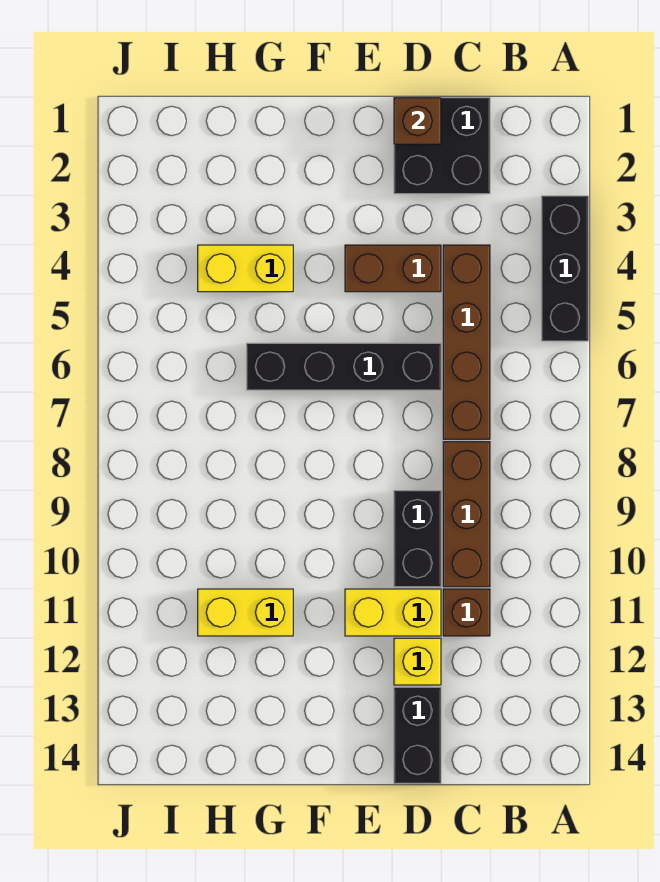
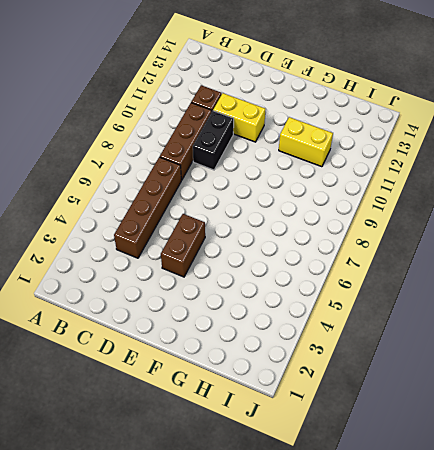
brown brick E4:E5 level 1 -> brown brick D4:E4 level 1
none -> black brick A3:A5 level 1
none -> black brick C1:D2 level 1
none -> black brick D6:G6 level 1

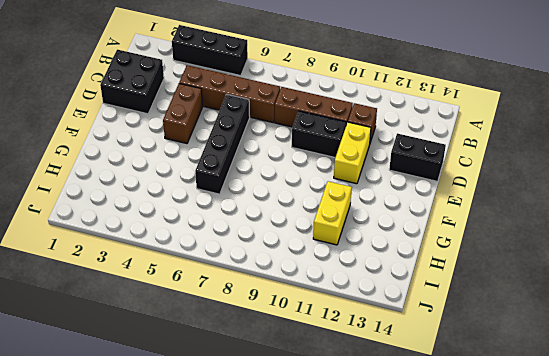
none -> yellow brick D12 level 1
none -> yellow brick G4:H4 level 1
none -> brown brick D1 level 2

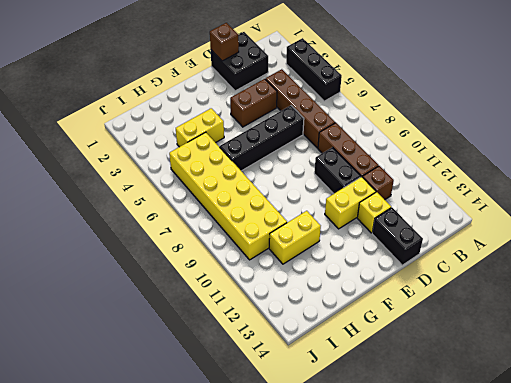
yellow brick H5:I10 level 1 -> none

